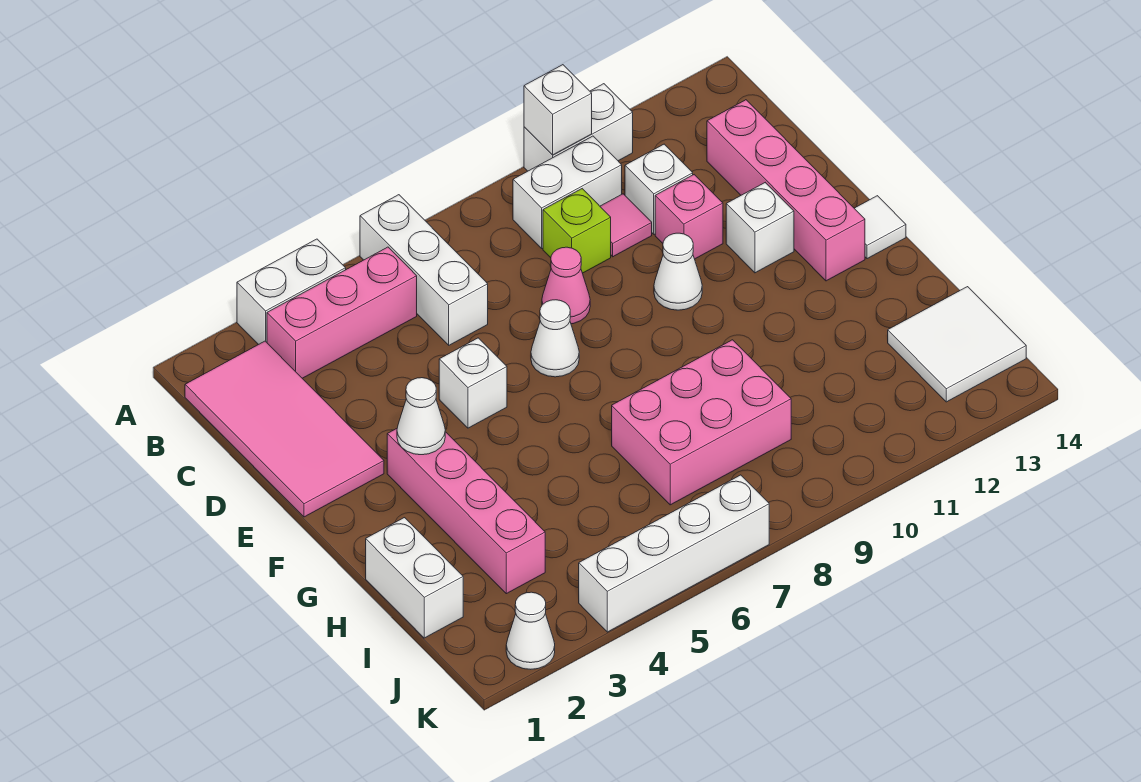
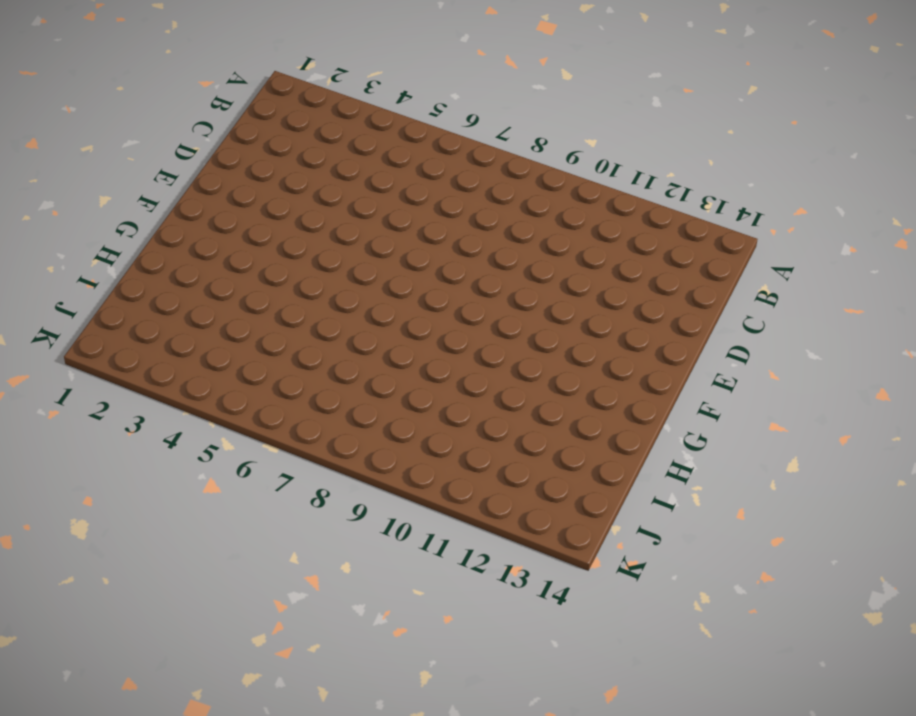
none -> white brick A3:A4 level 1
none -> white brick A6:C6 level 1
none -> white brick A10:A11 level 1

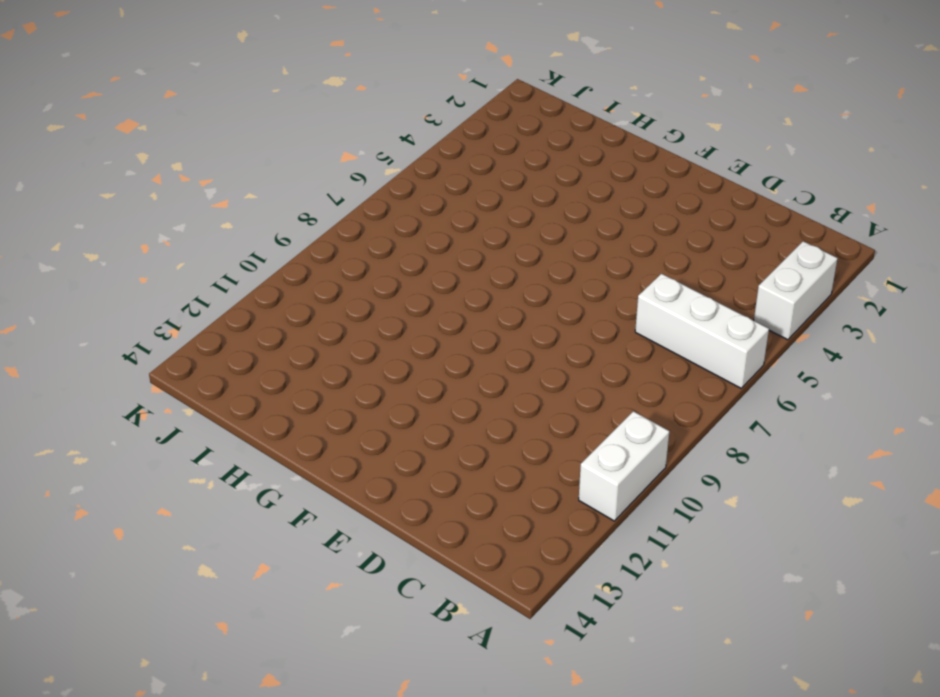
none -> pink tile B1:E2 level 1
none -> pink brick B3:B5 level 1
none -> white brick B9:B10 level 1

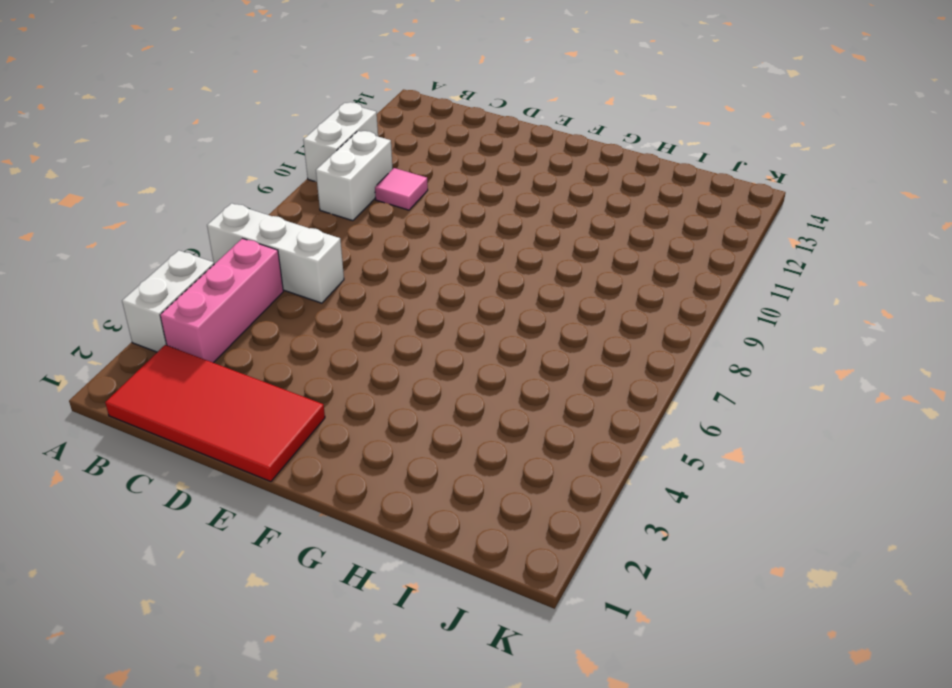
red tile B1:E2 level 1 -> pink tile B1:E2 level 1
none -> lime brick C9 level 1
none -> white brick C11 level 1
none -> pink brick C13:F13 level 1

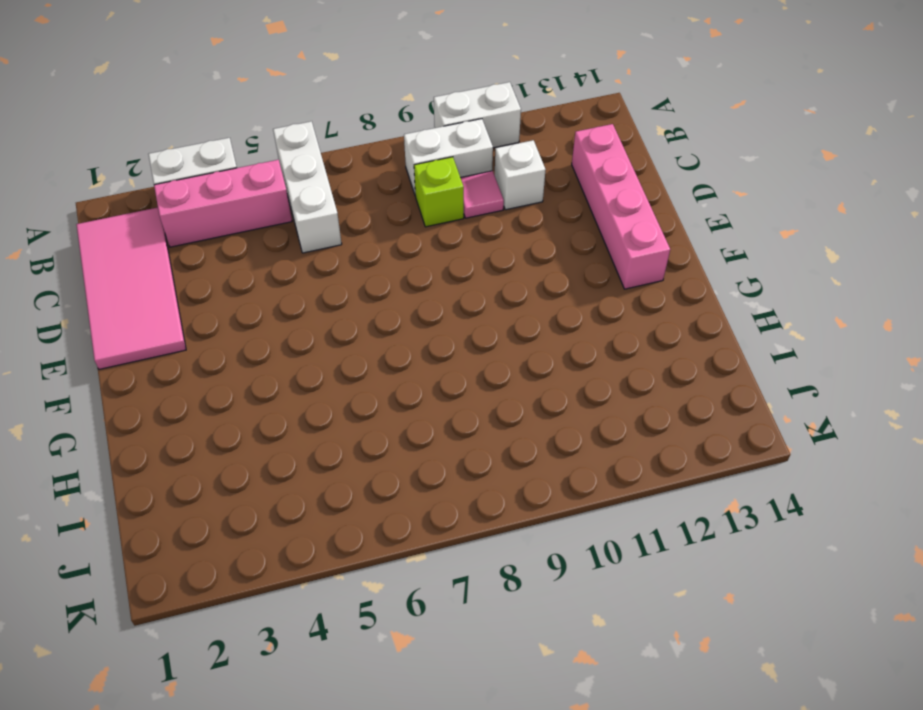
none -> pink cone D8 level 1
none -> pink brick D11 level 1
none -> white brick E5 level 1

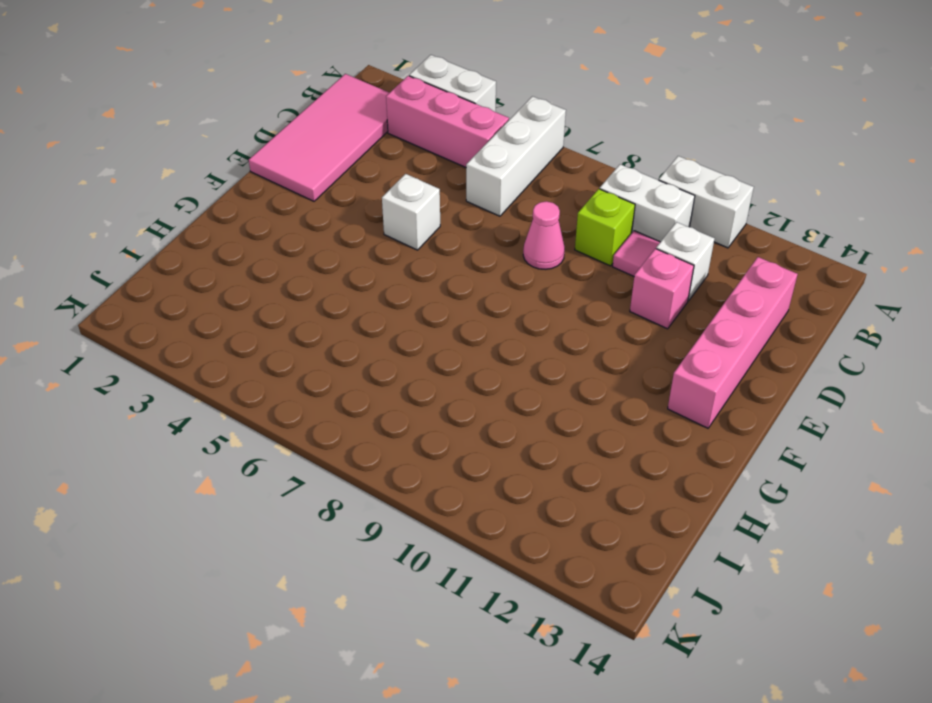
none -> white cone E7 level 1
none -> white cone E10 level 1
none -> white brick E12 level 1

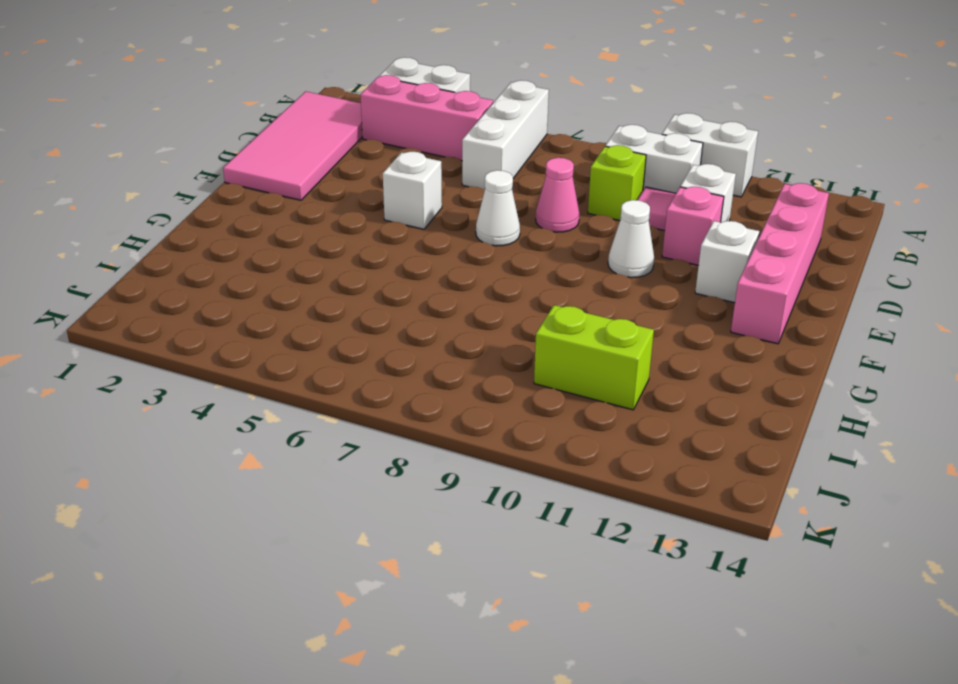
lime brick I10:I11 level 1 -> none
none -> pink brick F3:I3 level 1
none -> white tile F14 level 1
none -> white brick H1:I1 level 1

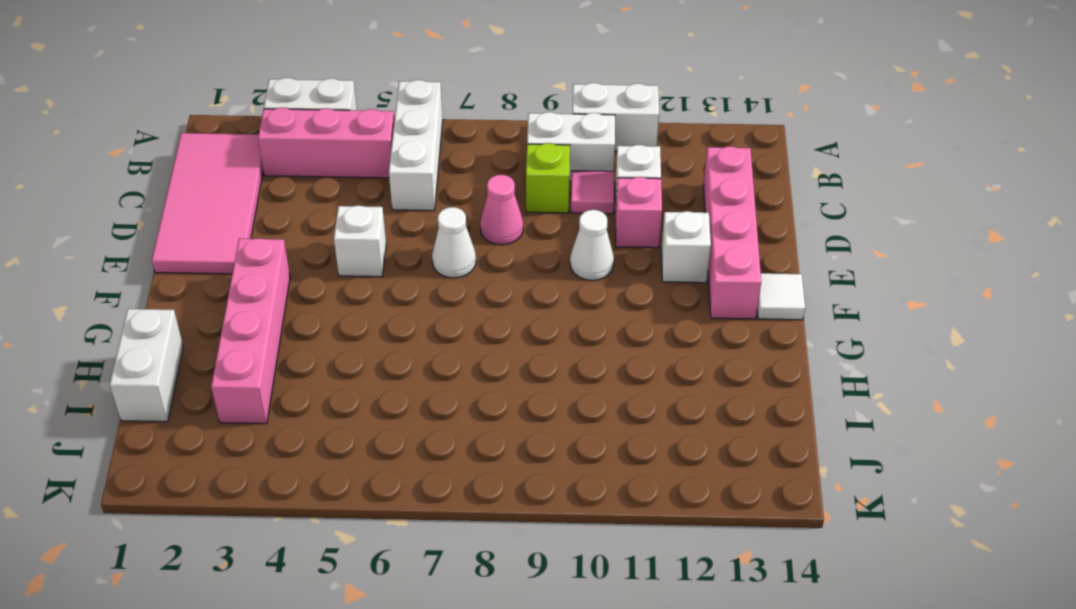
none -> pink brick H7:I9 level 1
none -> white tile I13:J14 level 1
none -> white cone K2 level 1

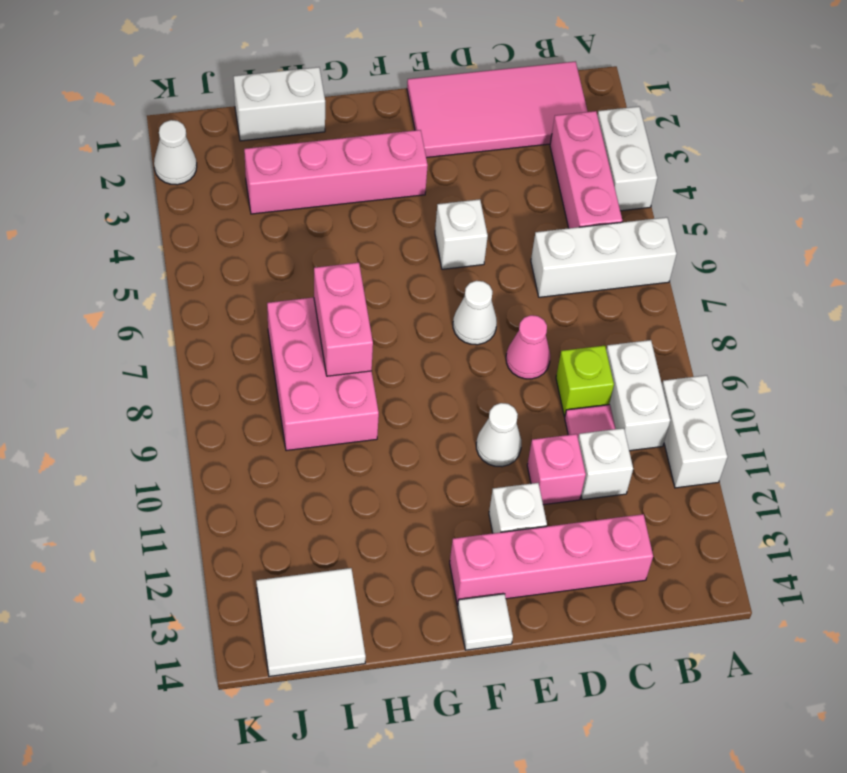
pink brick H7:H8 level 2 -> none
none -> white brick K4:K7 level 1
none -> white brick A10 level 2
none -> white cone F3 level 2

